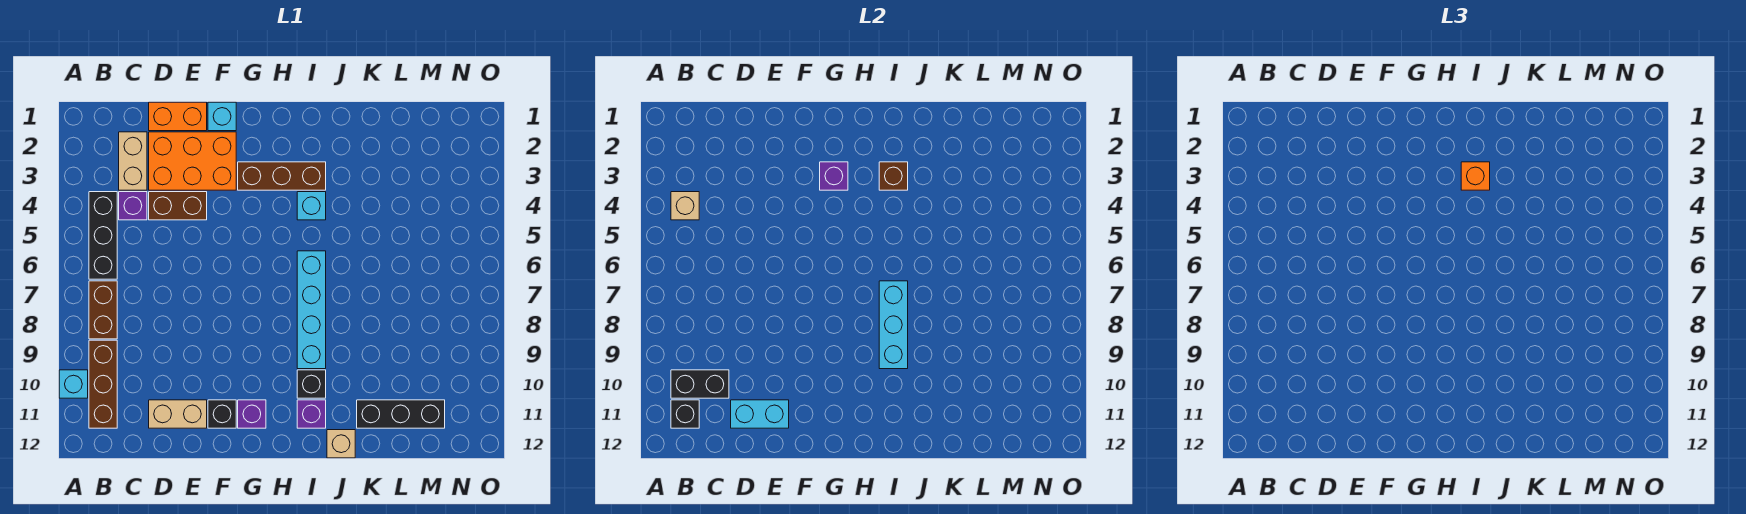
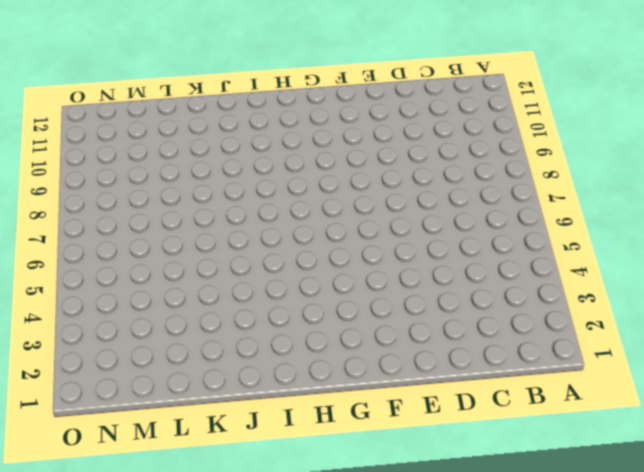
none -> cyan brick A10 level 1
none -> black brick B4:B6 level 1
none -> brown brick B7:B8 level 1

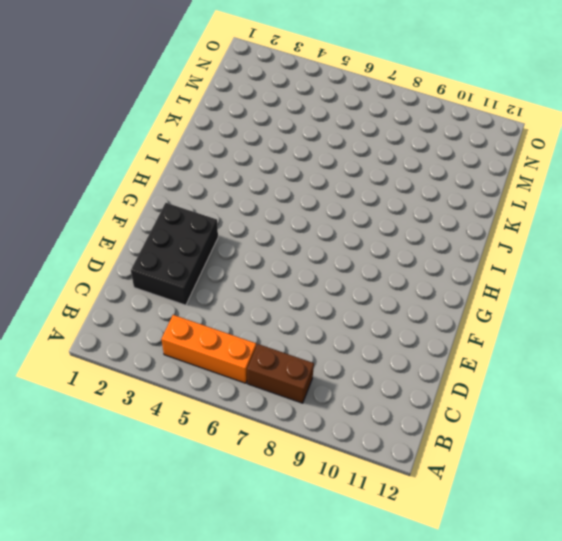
orange brick B4:B6 level 1 -> black brick B4:B6 level 1
black brick D2:F3 level 1 -> orange brick D2:F3 level 1
none -> cyan brick A10 level 1
none -> brown brick B9:B11 level 1
none -> tan brick C2:C3 level 1

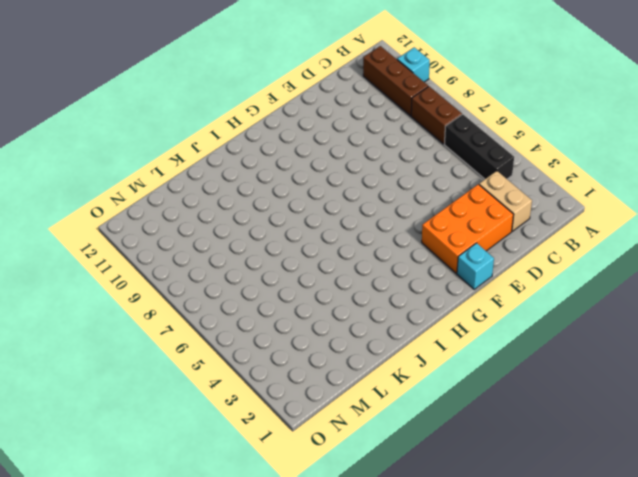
none -> purple brick C4 level 1
none -> orange brick D1:E1 level 1
none -> brown brick D4:E4 level 1

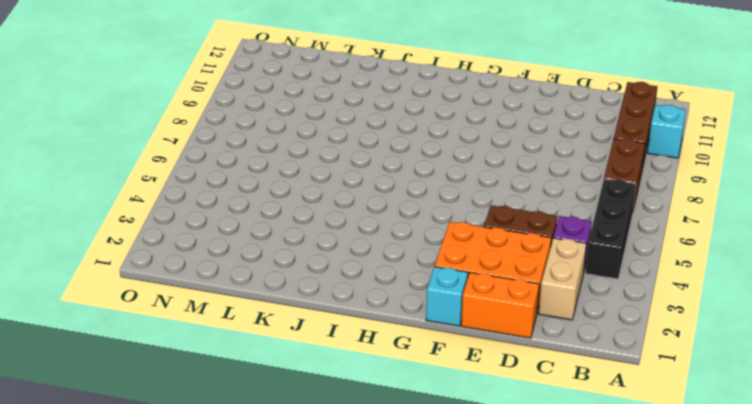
none -> tan brick D11:E11 level 1
none -> black brick F11 level 1
none -> brown brick G3:I3 level 1

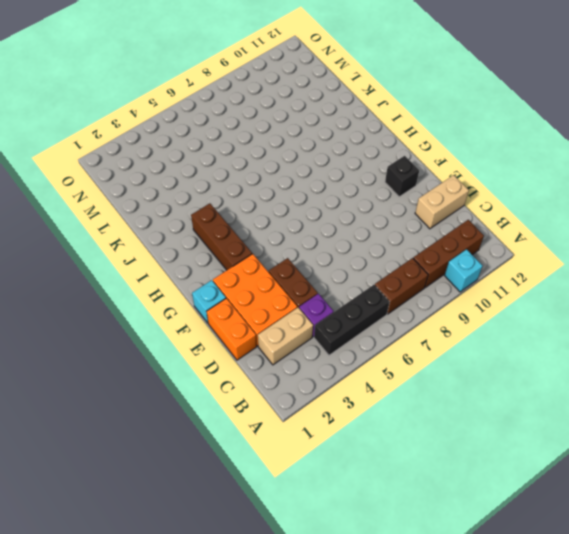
tan brick D11:D12 level 1 -> tan brick D11:E11 level 1
none -> purple brick G11 level 1
none -> cyan brick I4 level 1
none -> cyan brick I6:I9 level 1

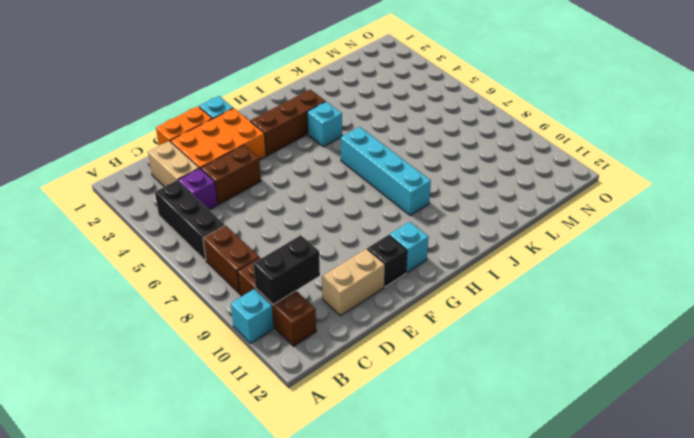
cyan brick G11 level 1 -> purple brick G11 level 1
none -> black brick I10 level 1
none -> purple brick I11 level 1
none -> tan brick J12 level 1

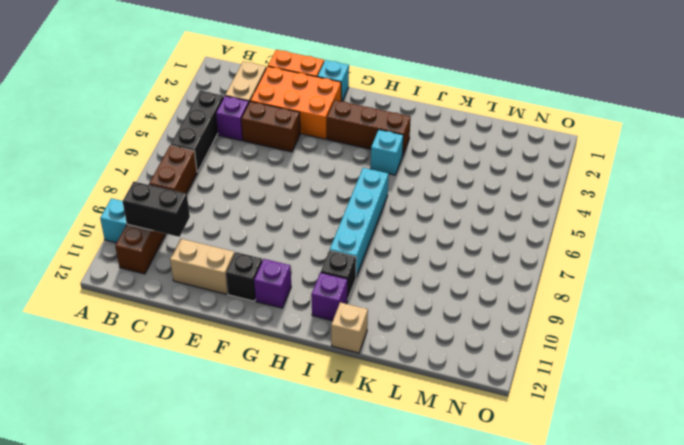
none -> black brick K11:M11 level 1
none -> tan brick B4 level 2
none -> black brick B11 level 2

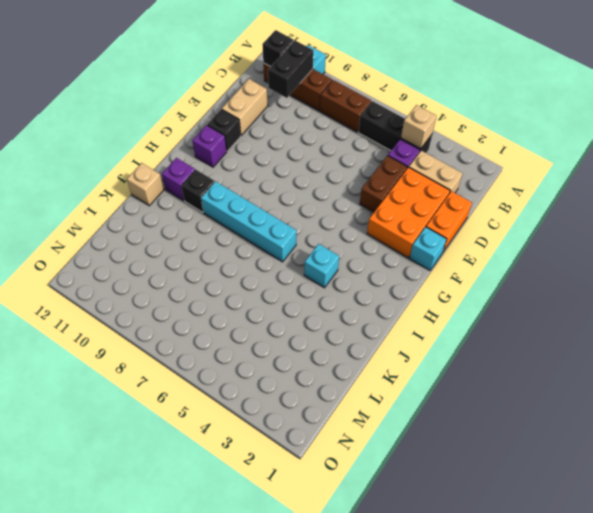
none -> brown brick G3:I3 level 1
none -> black brick K11:M11 level 1
none -> cyan brick D11:E11 level 2

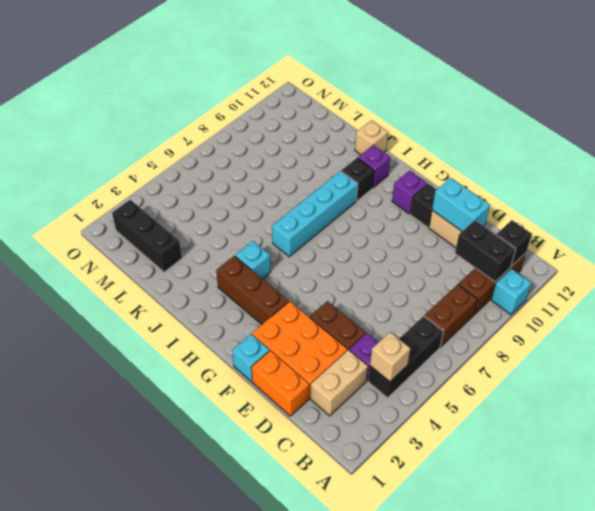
black brick L2:N2 level 1 -> black brick K11:M11 level 1
none -> purple brick G3 level 2
none -> brown brick I3 level 2
none -> cyan brick I7:I9 level 2

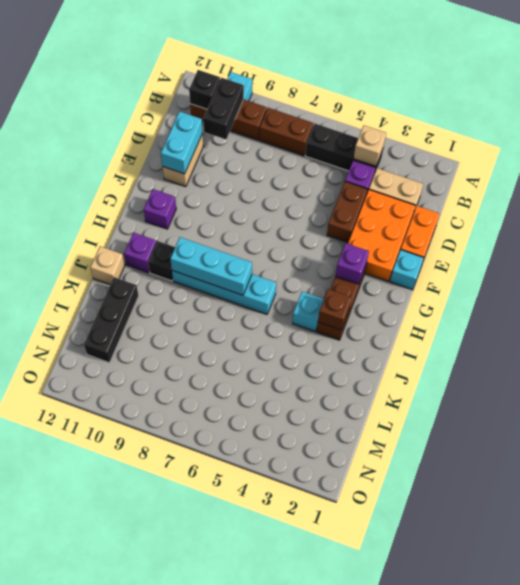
none -> black brick F11 level 1
none -> orange brick I3 level 3

